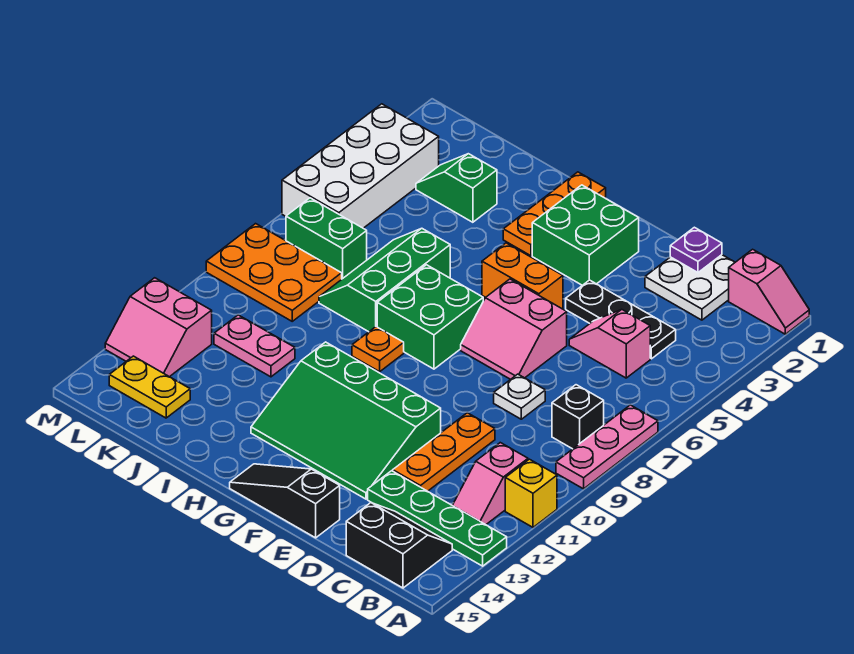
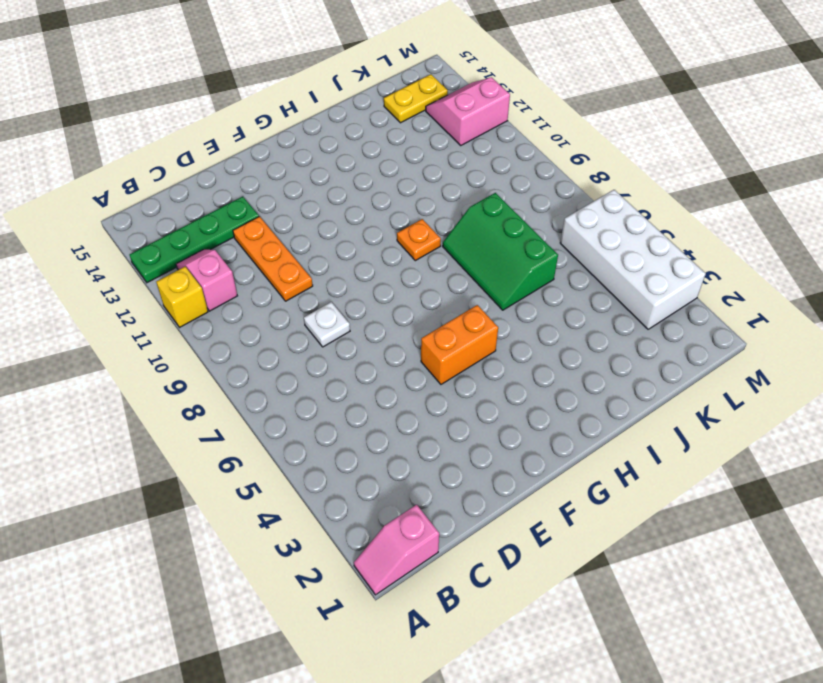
green slope I6:J8 level 1 top J -> green slope I6:J8 level 1 top I
none -> pink plate A7:A9 level 1
none -> black brick B8 level 1
none -> black slope B14:C15 level 1 top 15

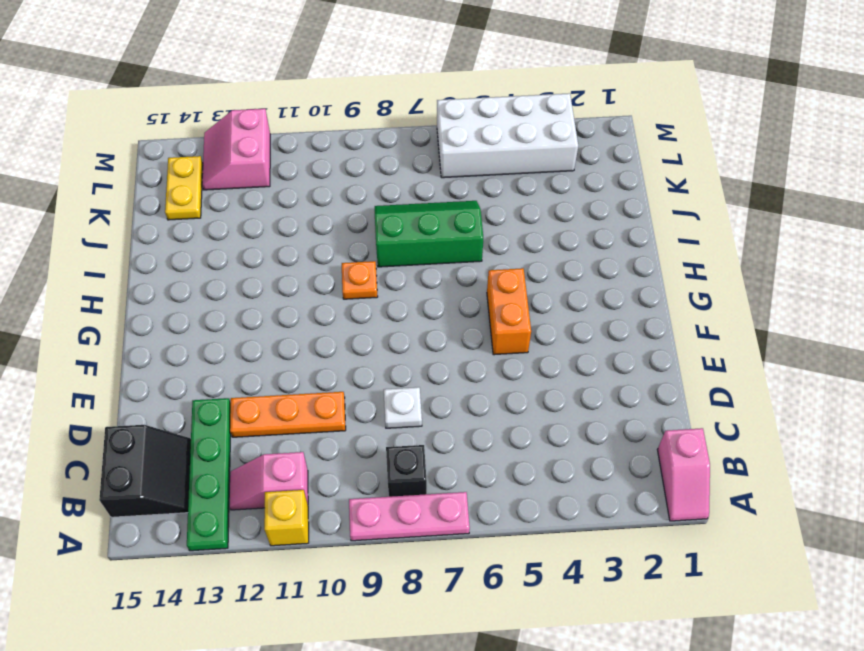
none -> white plate C1:D2 level 1
none -> black plate C4:E4 level 1
none -> pink slope C5:D5 level 1 top C

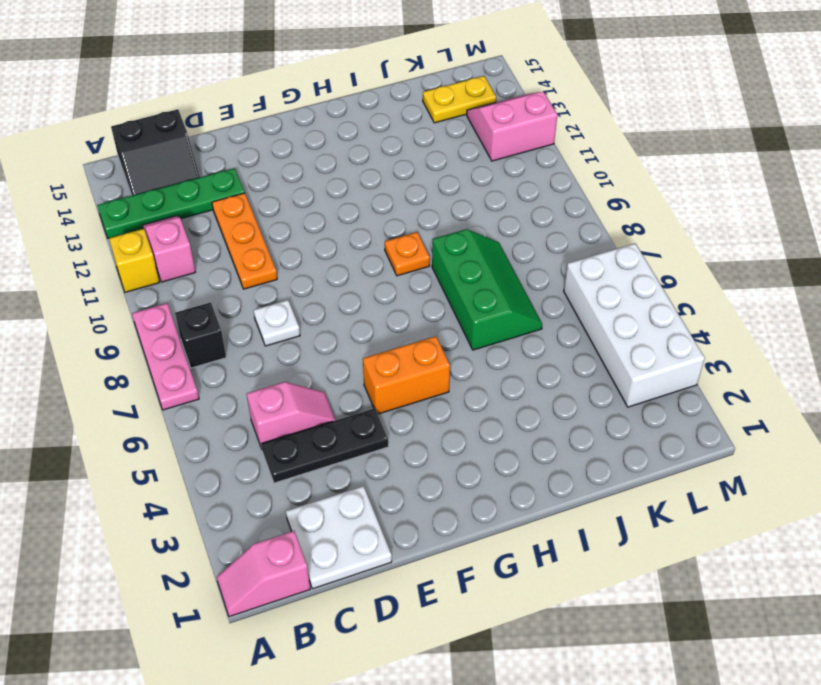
none -> pink slope E6:F7 level 1 top 6
none -> green slope E11:H13 level 1 top 11
none -> black slope E15:G15 level 1 top E

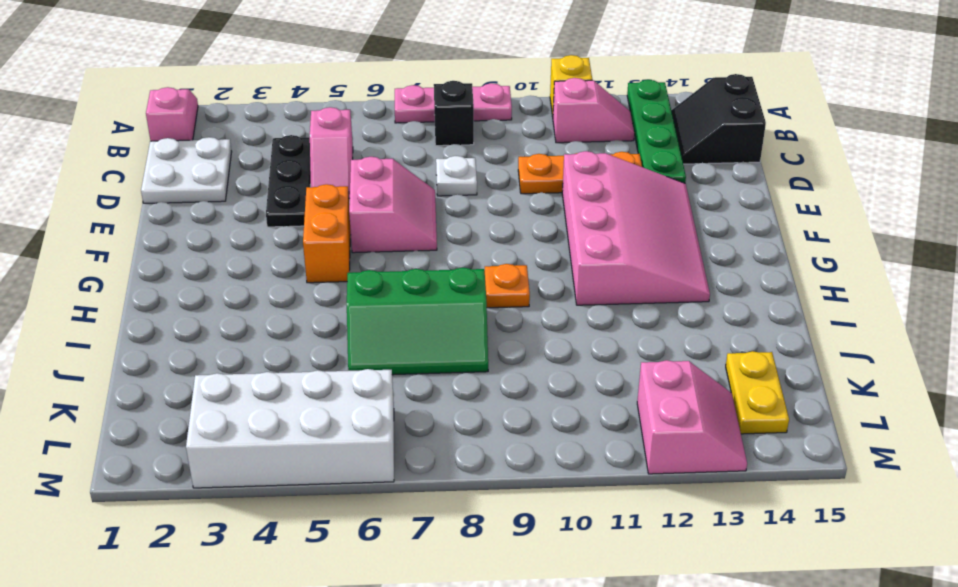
pink slope E11:H13 level 1 top 11 -> green slope E11:H13 level 1 top 11
none -> black slope E15:G15 level 1 top E
none -> green brick F2:G3 level 1
none -> green brick G7:H8 level 1

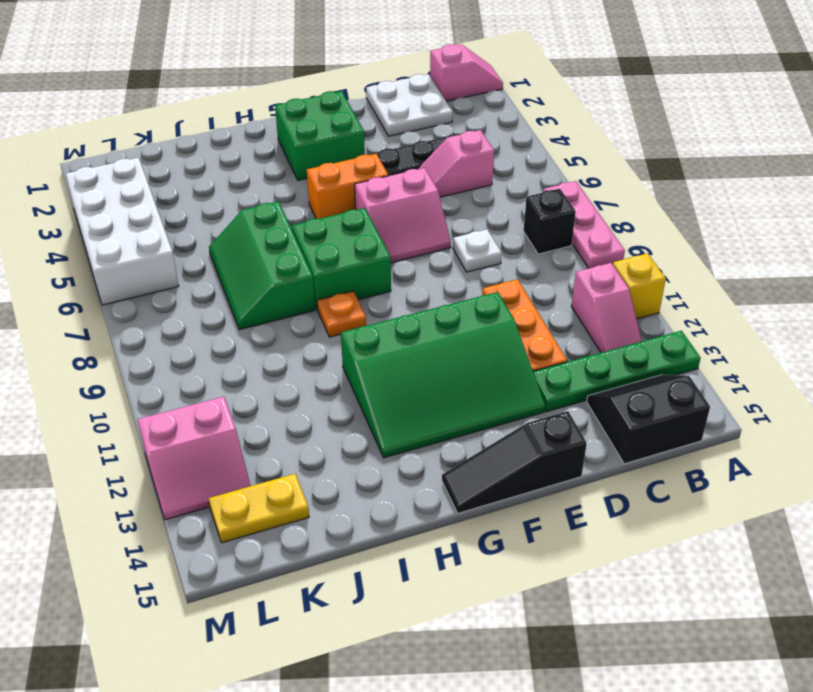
none -> orange plate H1:H3 level 1
none -> green slope J3:K3 level 1 top J
none -> pink plate J11:K11 level 1

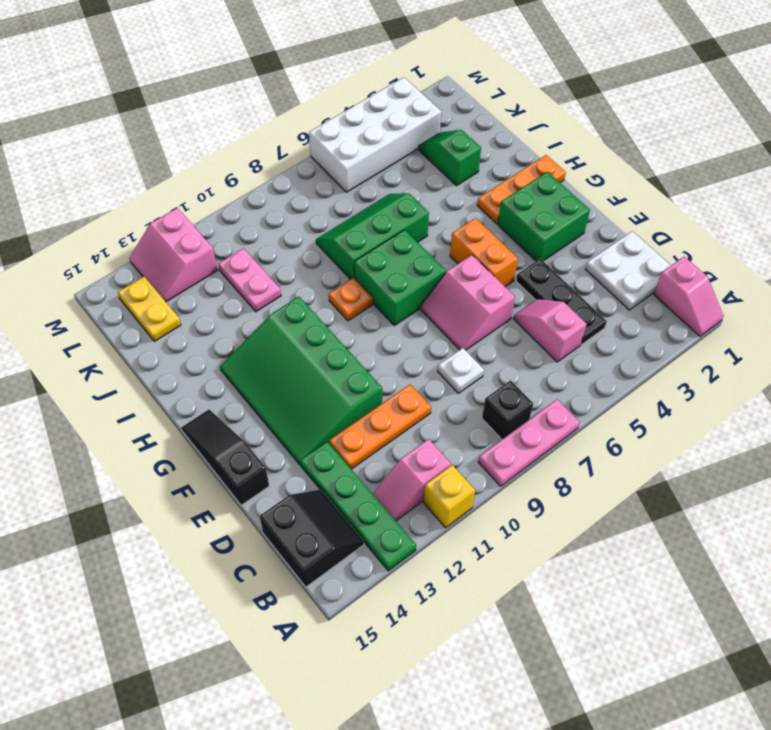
none -> green brick K7:L7 level 1
none -> orange plate K8:M9 level 1
none -> purple plate D1 level 2

